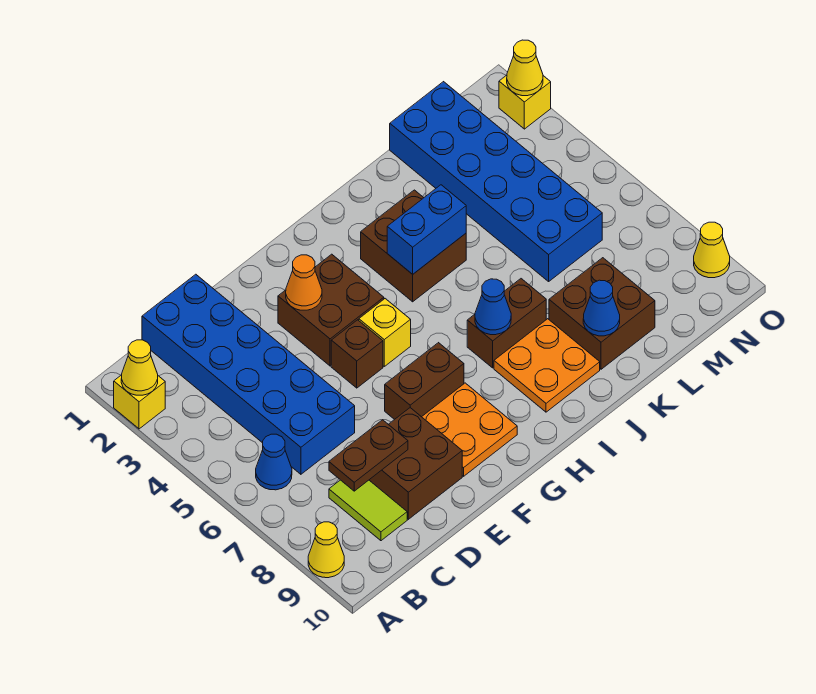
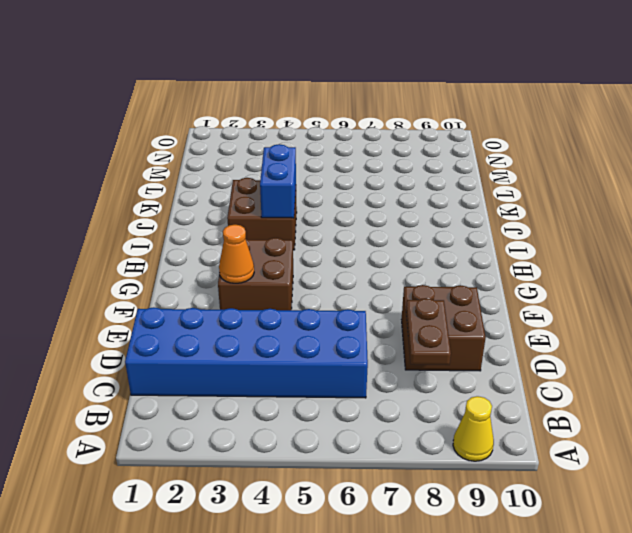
none -> yellow brick A2 level 1
none -> blue cone B6 level 1
none -> lime tile C8:C9 level 1

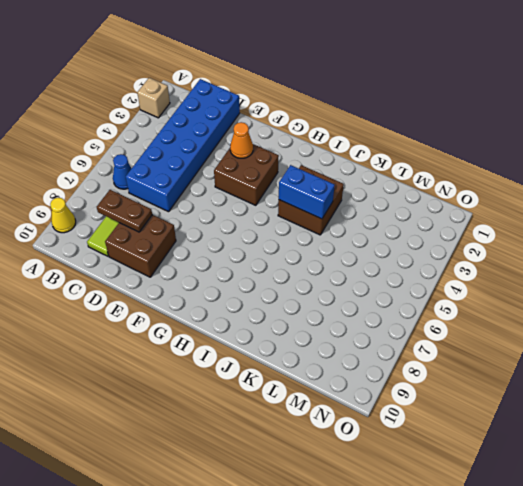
tan brick A2 level 1 -> yellow brick A2 level 1
none -> brown brick F5 level 1
none -> brown brick F7:G7 level 1
none -> orange plate F8:G9 level 1

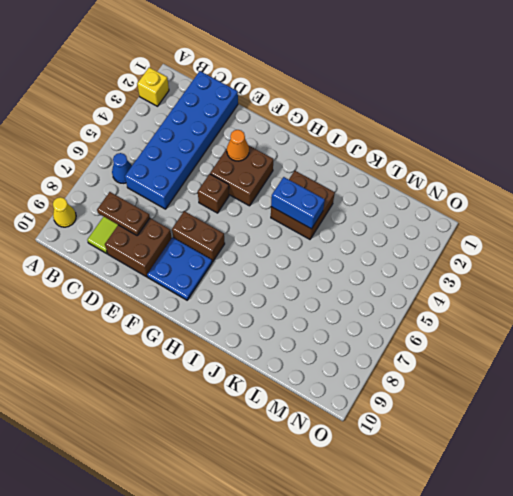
blue plate F8:G9 level 1 -> orange plate F8:G9 level 1
none -> yellow brick G5 level 1
none -> brown brick I7:J7 level 1
none -> orange plate I8:J9 level 1

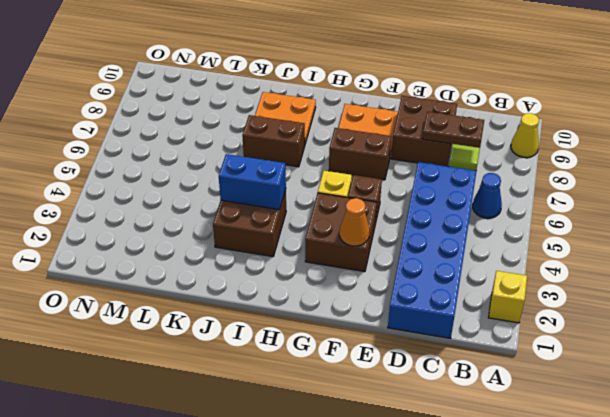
none -> brown brick K8:L9 level 1
none -> blue brick L1:M6 level 1
none -> yellow brick O2 level 1

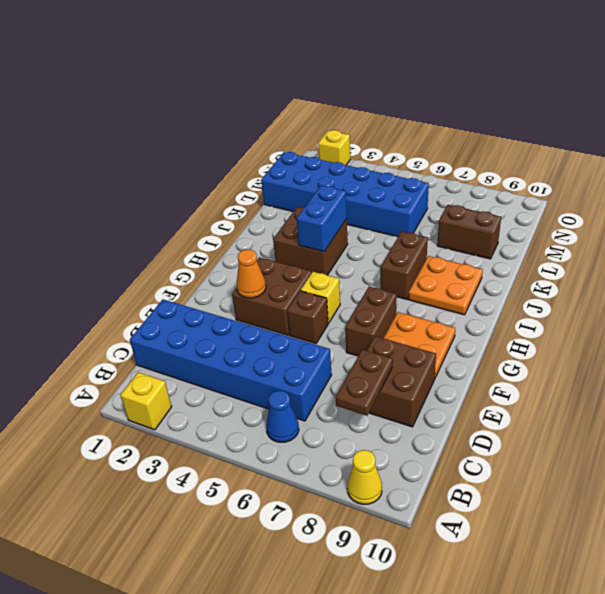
brown brick L8:L9 level 1 -> brown brick K8:L9 level 1
none -> lime tile C8:C9 level 1
none -> yellow cone O9 level 1
none -> yellow cone A2 level 2

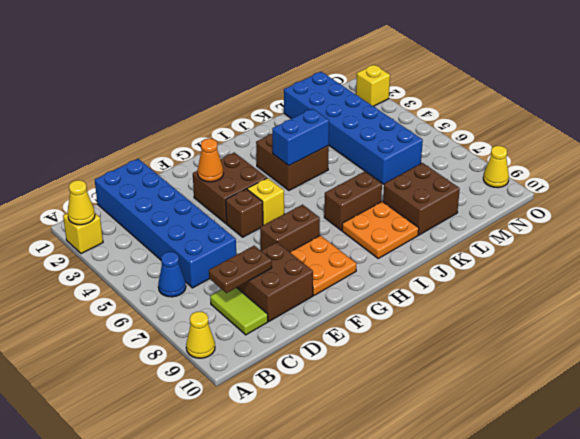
none -> blue cone I7 level 2
none -> blue cone K9 level 2
none -> yellow cone O2 level 2

